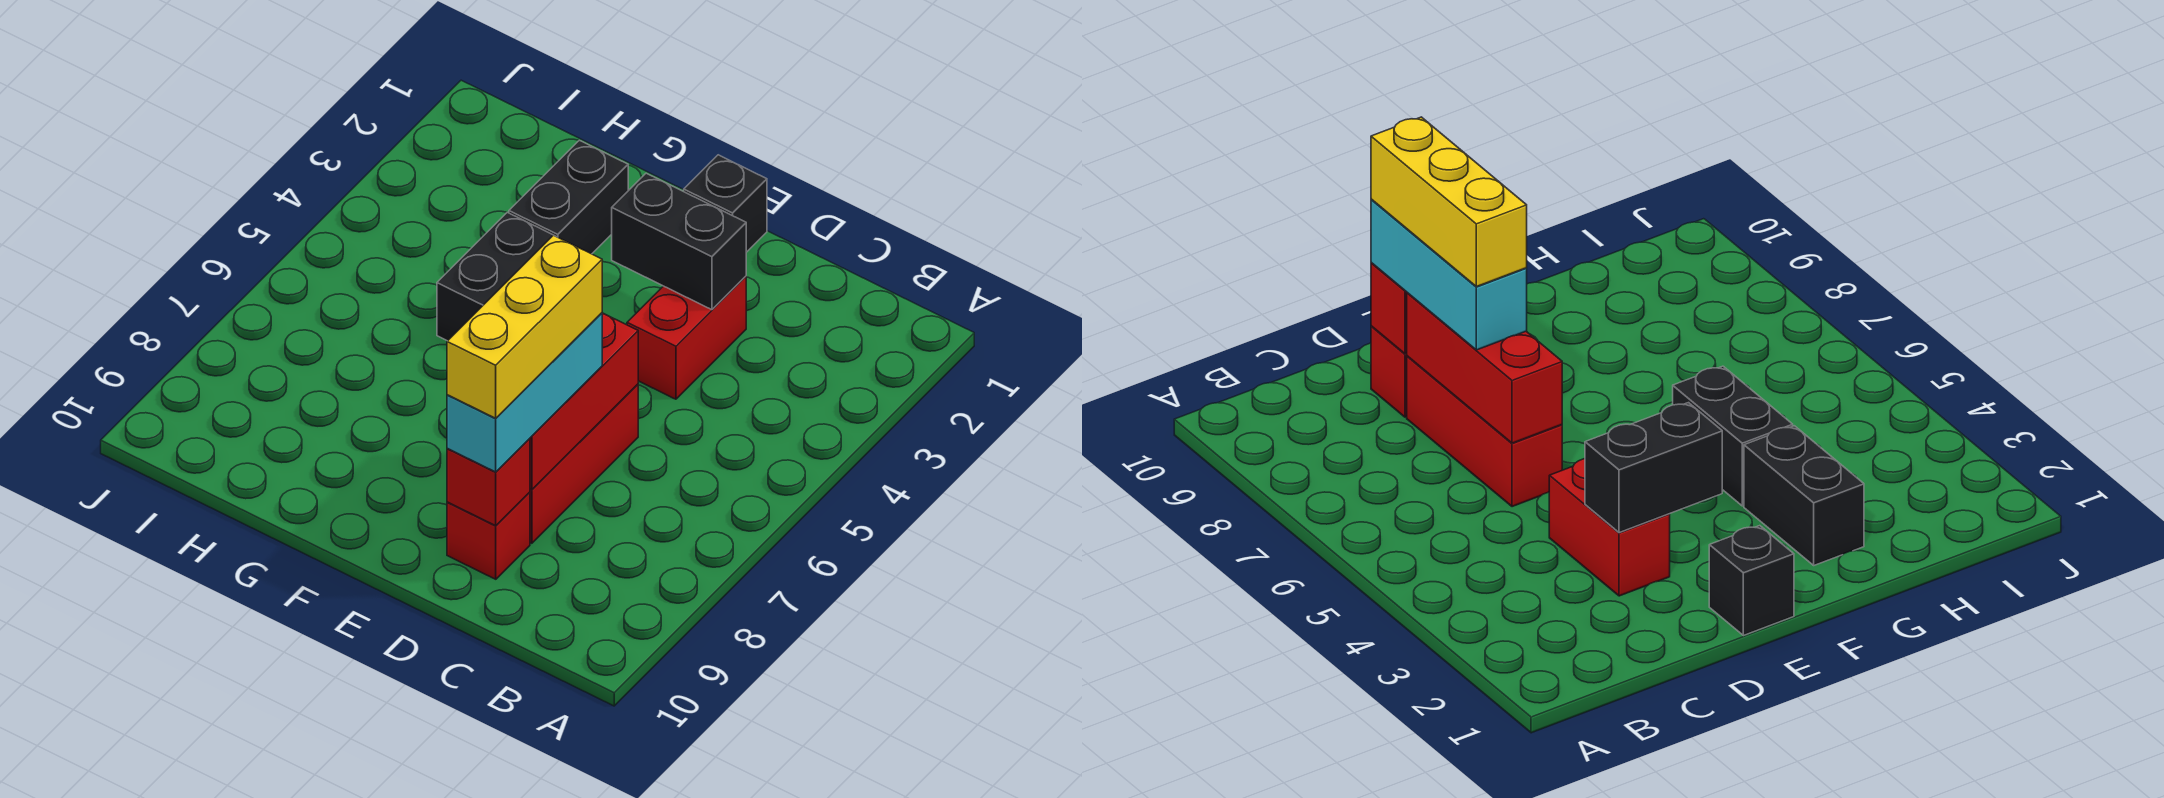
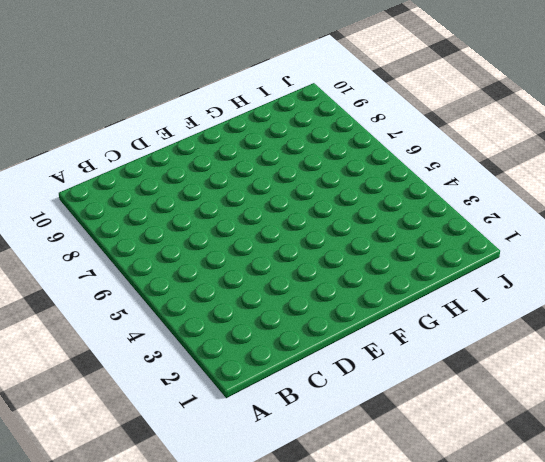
none -> red brick D3:D4 level 1
none -> red brick D6:D8 level 1

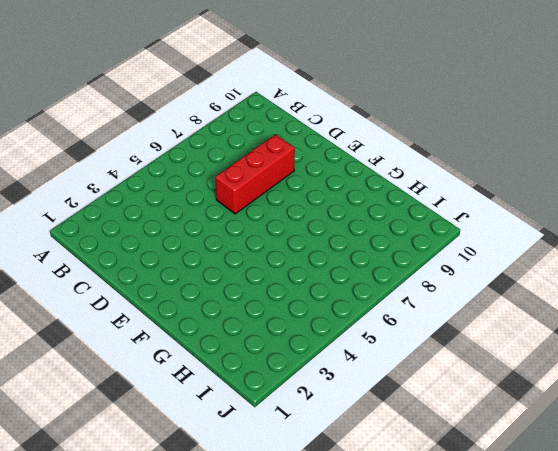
none -> red brick D3:D4 level 1
none -> red brick D9 level 1

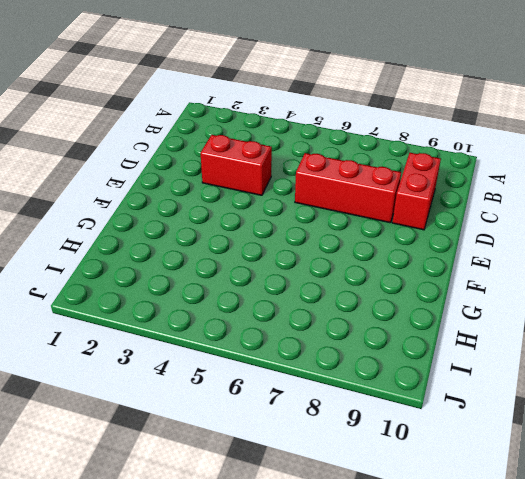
red brick C9:D9 level 1 -> red brick D9 level 1
none -> black brick E1 level 1
none -> black brick G2:G3 level 1

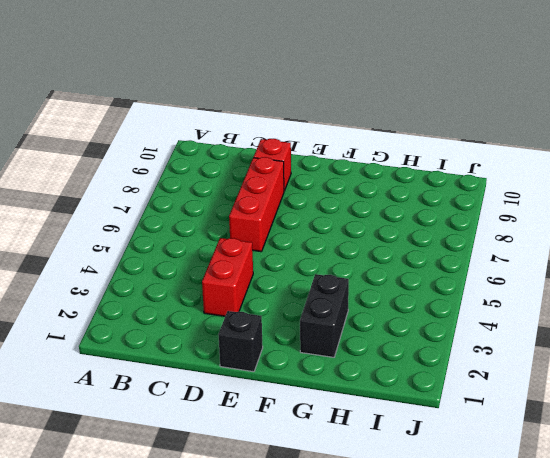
none -> black brick G4:G5 level 1
none -> black brick D3:E3 level 2

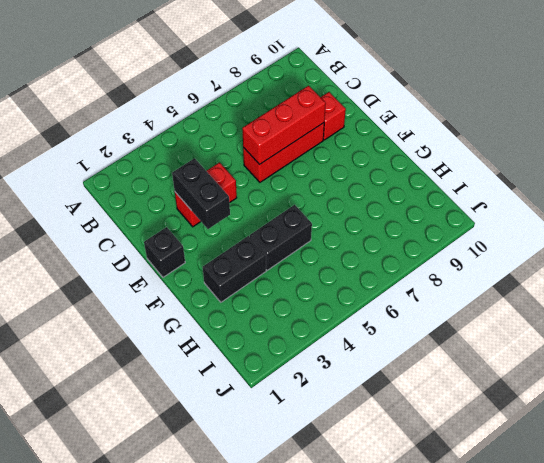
none -> red brick D9 level 2
none -> cyan brick D7:D9 level 3

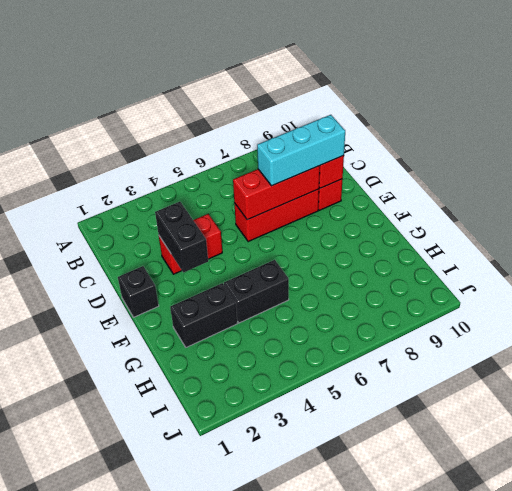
none -> yellow brick D7:D9 level 4

